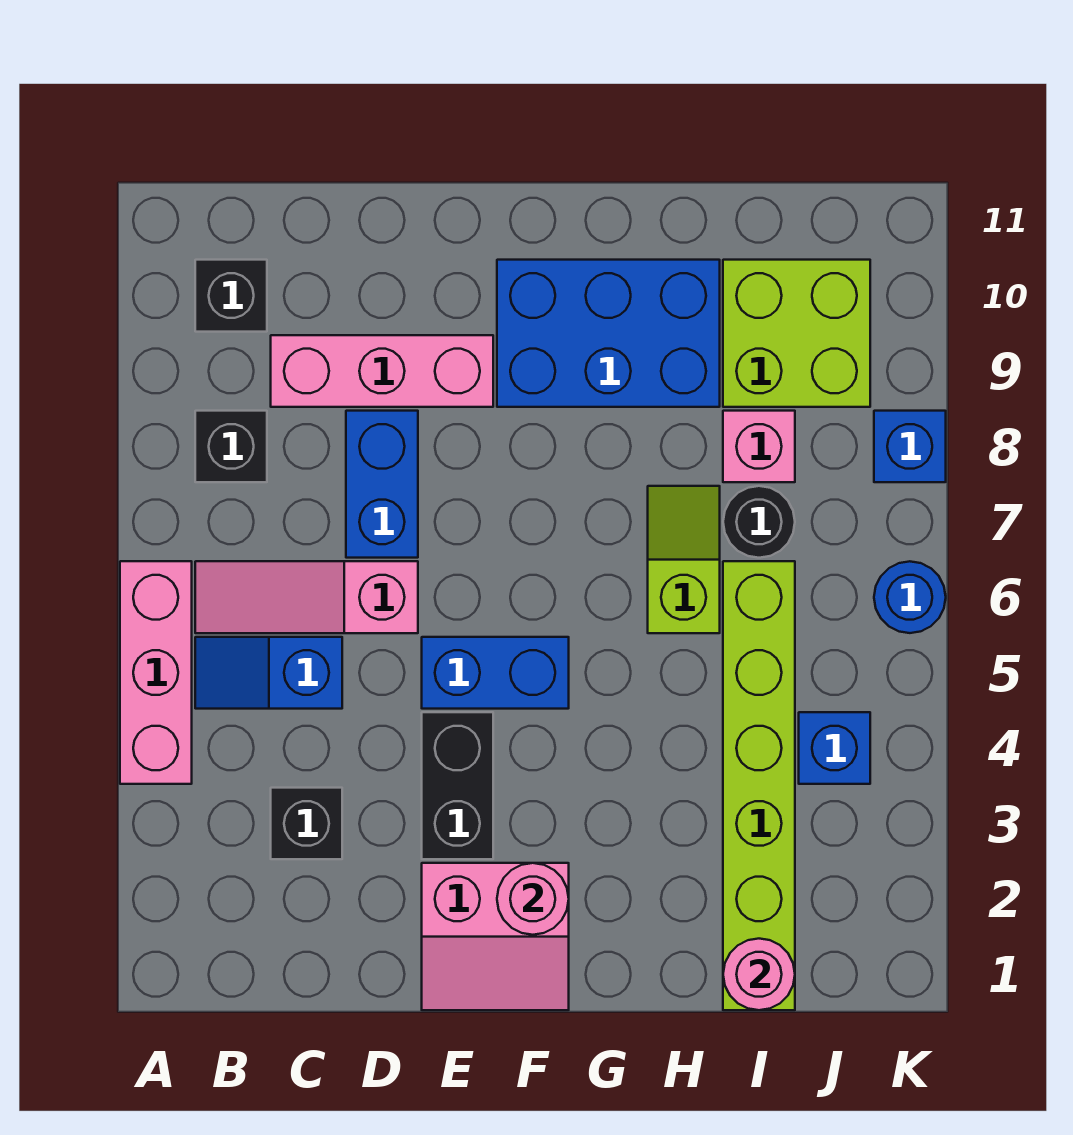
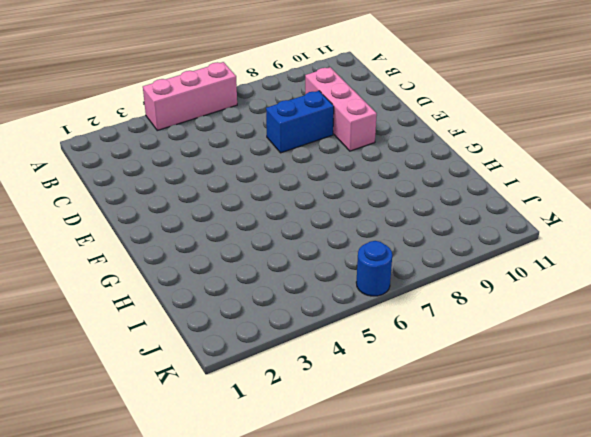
none -> blue slope B5:C5 level 1 top C
none -> pink slope B6:D6 level 1 top D
none -> black brick B8 level 1

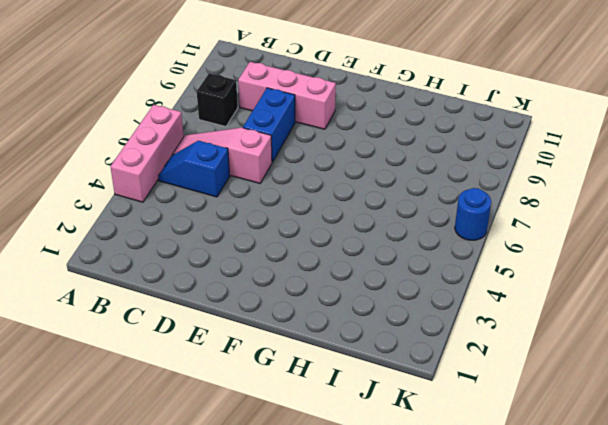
none -> black brick B10 level 1
none -> black brick C3 level 1
none -> pink slope E1:F2 level 1 top 2

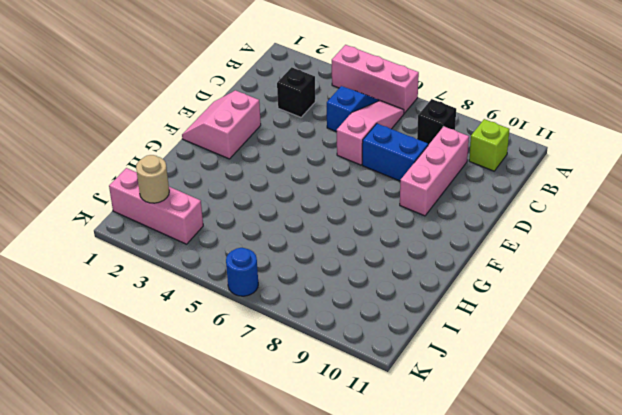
lime brick B10 level 1 -> black brick B10 level 1
pink brick J1:J3 level 1 -> none
tan round brick J2 level 2 -> none
none -> black brick E3:E4 level 1
none -> blue brick E5:F5 level 1
none -> blue brick F9:H10 level 1

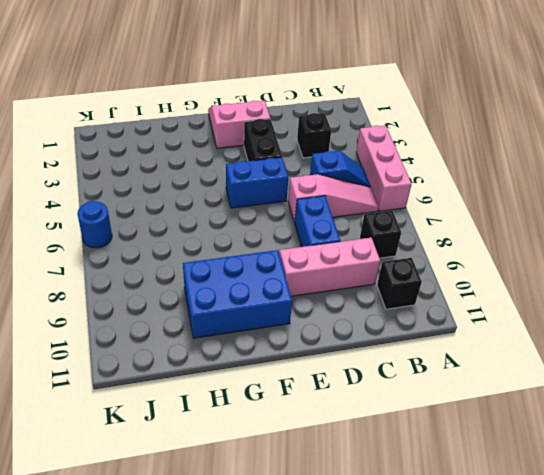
none -> lime slope H6:H7 level 1 top 6
none -> lime brick I1:I6 level 1
none -> black round brick I7 level 1

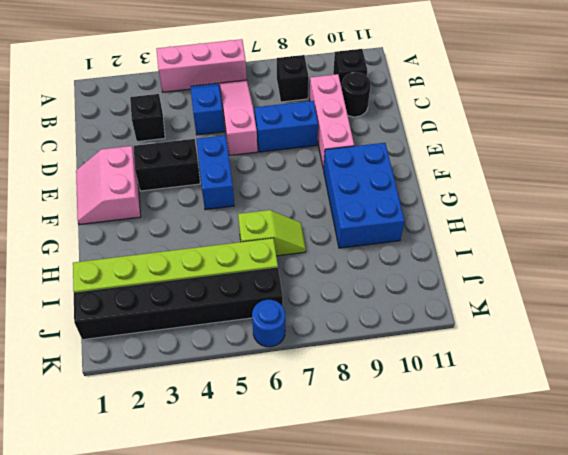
black round brick C10 level 1 -> black round brick I7 level 1
black brick J1:J6 level 1 -> blue brick J4 level 1
none -> pink brick I8 level 1
none -> lime brick I9:J10 level 1
none -> blue brick K8 level 1

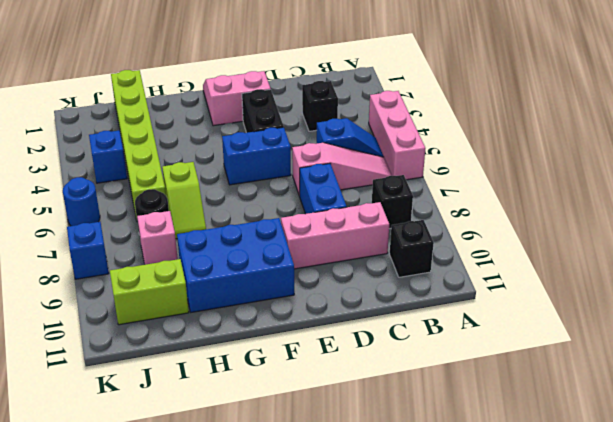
lime brick I10:J10 level 1 -> lime brick I9:J10 level 1
none -> pink round brick F2 level 2
none -> pink round brick I1 level 2

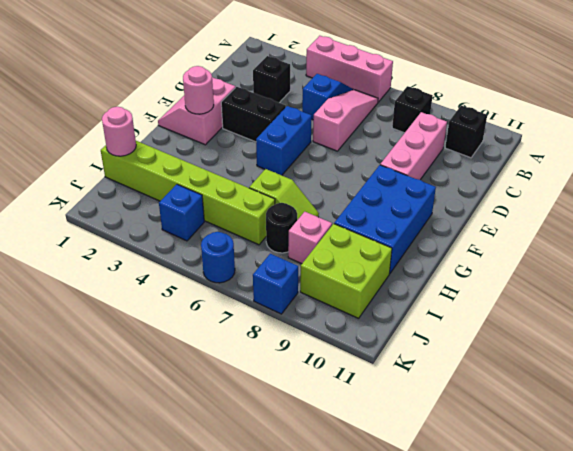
none -> blue brick D7:D8 level 1

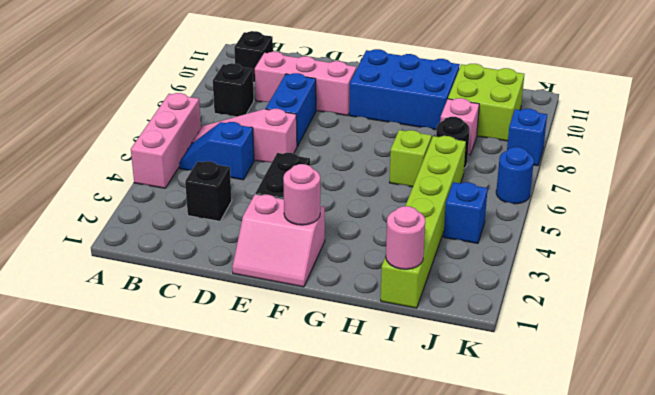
none -> blue brick E5:F5 level 1

